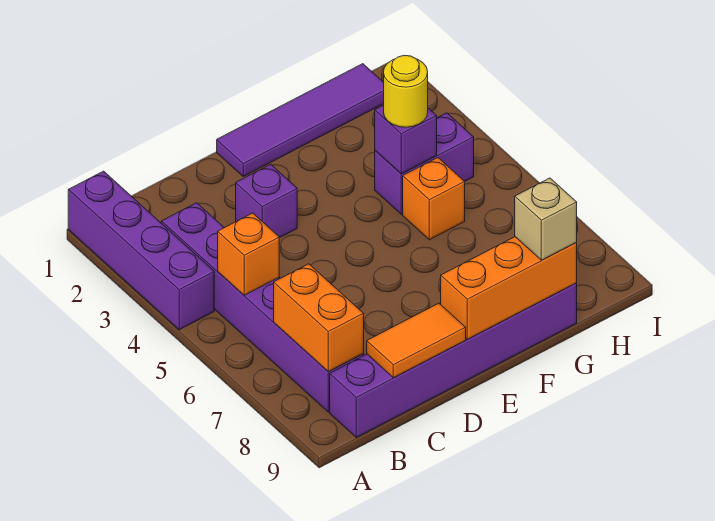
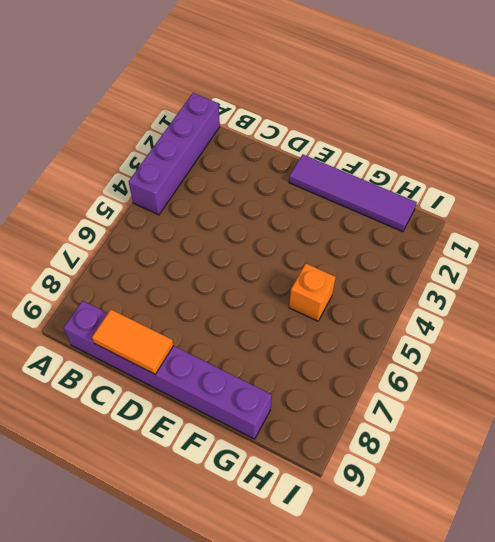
none -> purple brick B3:B8 level 1
none -> purple brick D3 level 1
none -> purple brick G4:H4 level 1

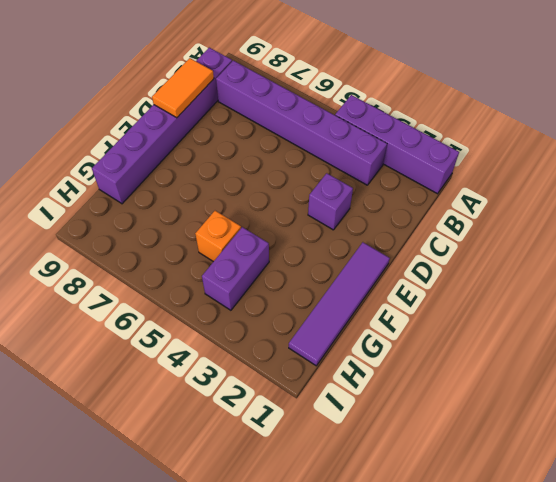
none -> orange brick B5 level 2
none -> orange brick B7:B8 level 2
none -> orange brick E9:G9 level 2

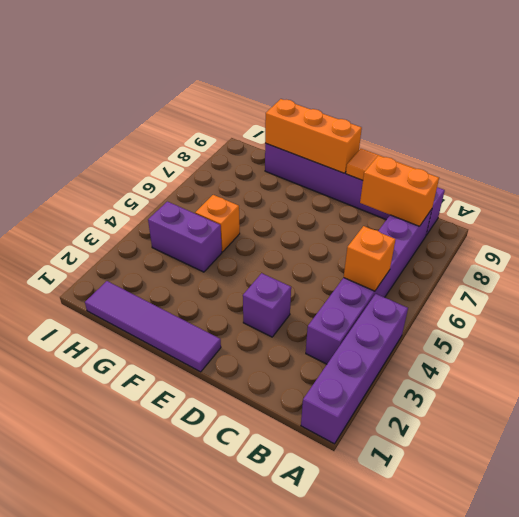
orange brick B8:C8 level 2 -> orange brick B7:B8 level 2
none -> purple brick G4 level 2
none -> yellow round brick G4 level 3
none -> tan brick G9 level 3

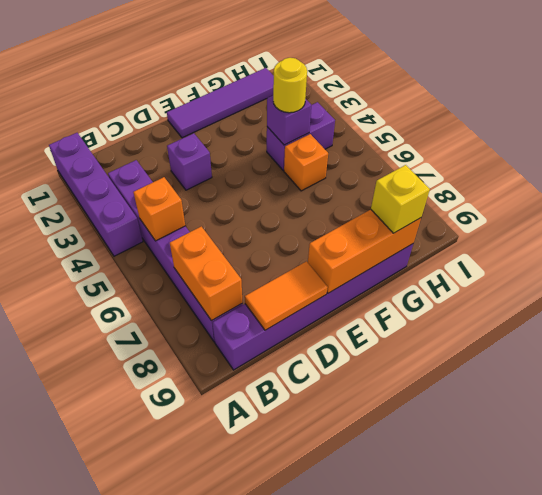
yellow brick G9 level 3 -> tan brick G9 level 3

